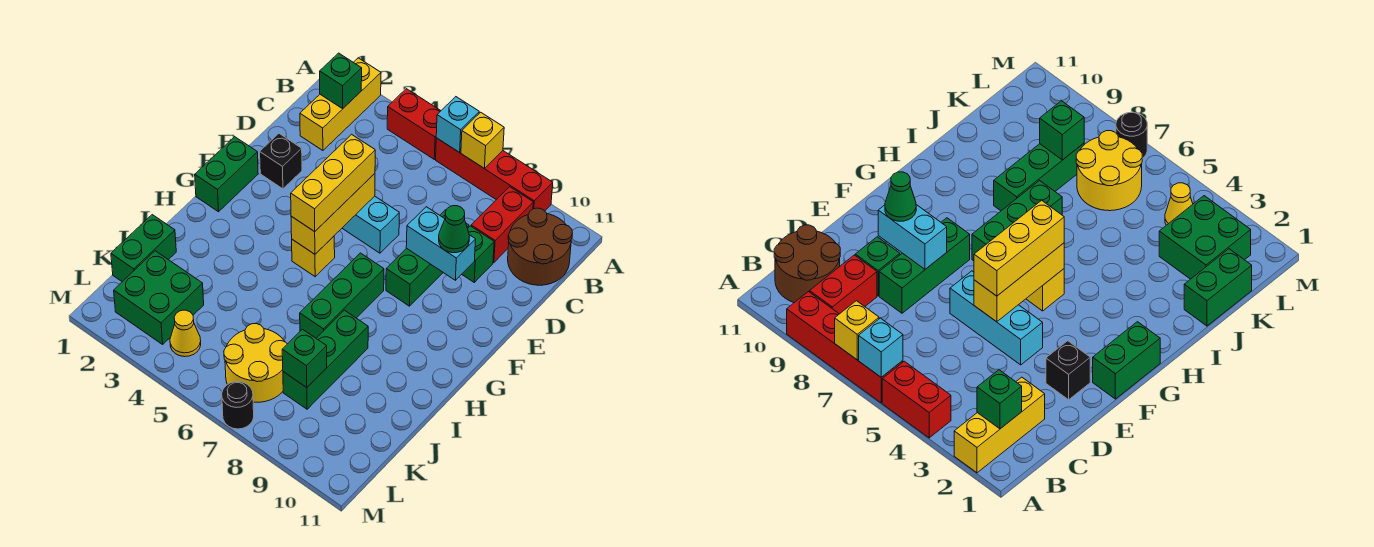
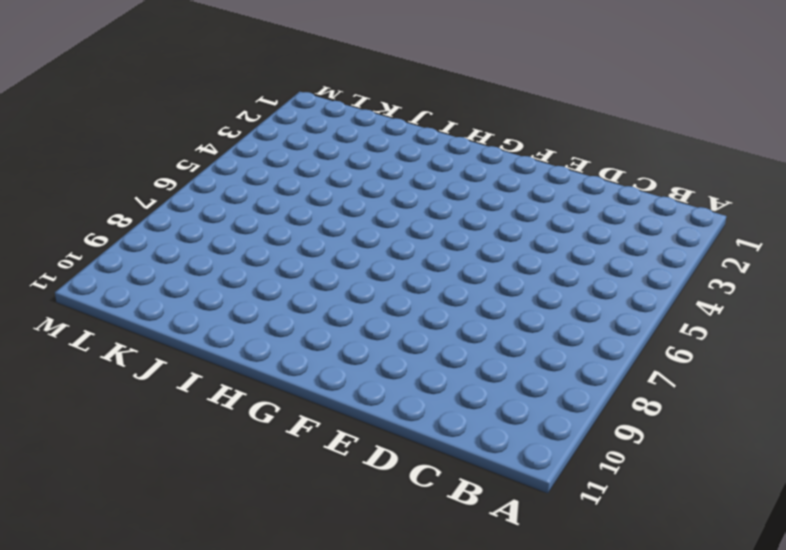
none -> yellow brick A2:C2 level 1
none -> red brick A4:A5 level 1
none -> red brick A6:A9 level 1

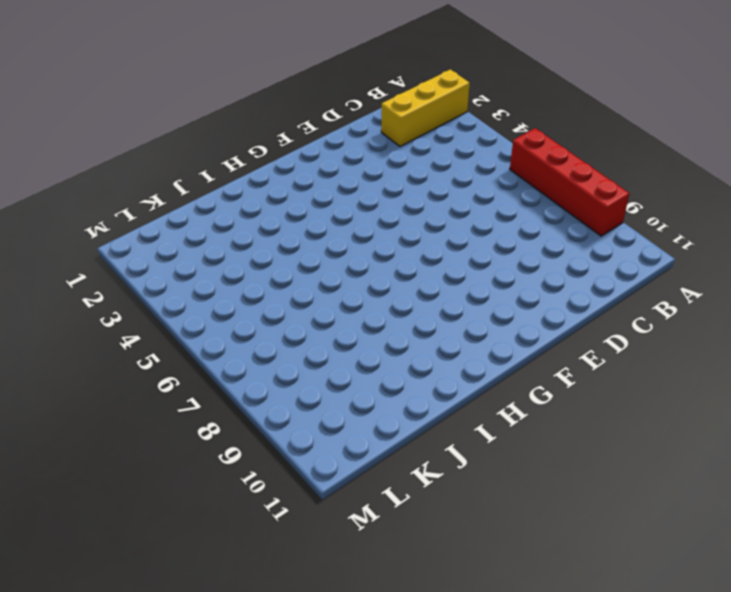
none -> red brick A4:A5 level 1
none -> red brick B9:C9 level 1
none -> brown round brick B10:C11 level 1

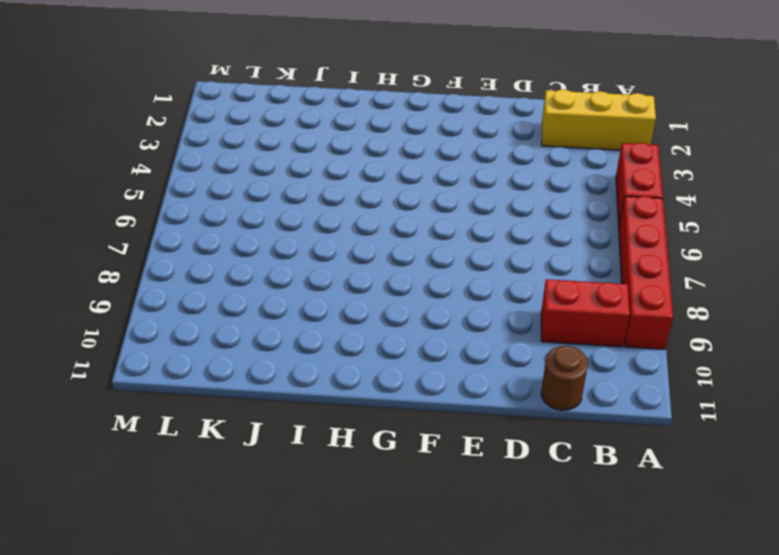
brown round brick C11 level 1 -> brown round brick B10:C11 level 1
none -> green brick D8:F8 level 1
none -> green brick D9 level 1
none -> black brick E2 level 1

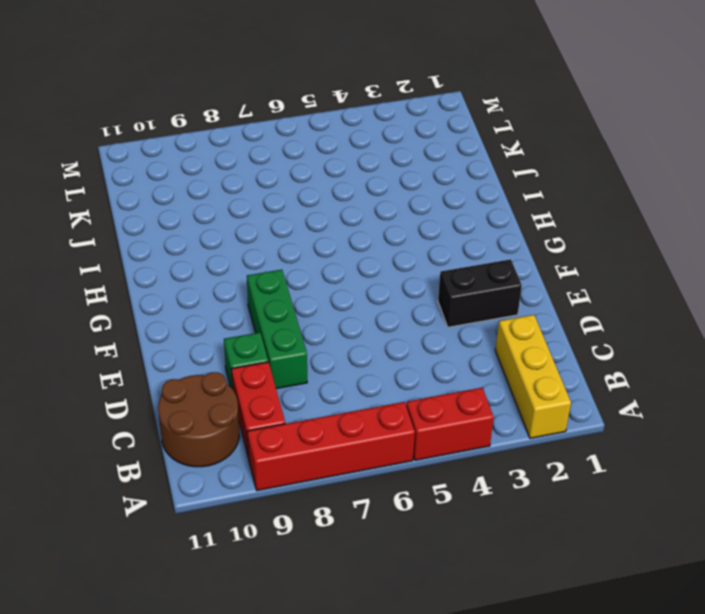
black brick E2:E3 level 1 -> black brick E2 level 1
none -> cyan brick E4:E6 level 1
none -> green brick F1:G1 level 1
none -> yellow brick G5 level 1

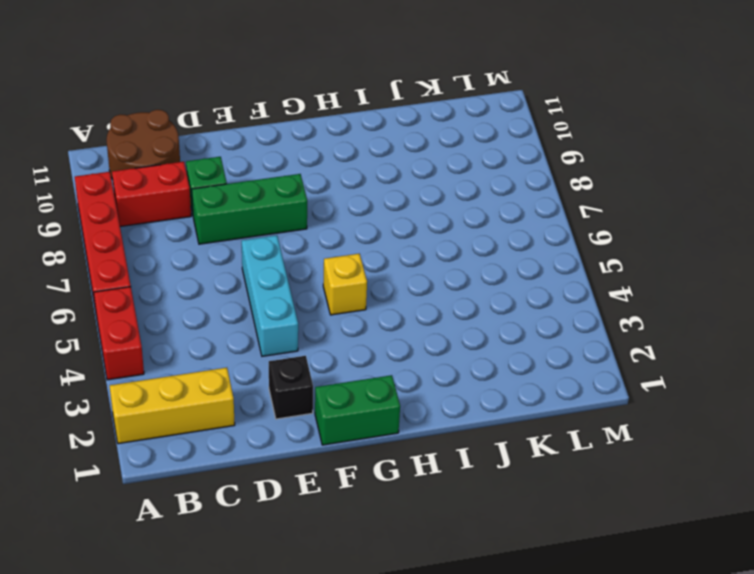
none -> green brick G7:I7 level 1
none -> green brick I8:K8 level 1
none -> green brick J1:K1 level 1

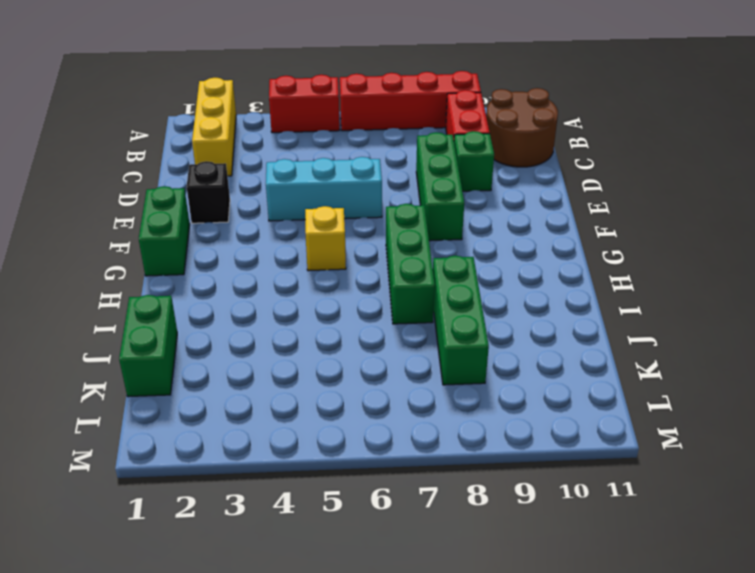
none -> green brick K2:L3 level 1
none -> yellow round brick K6:L7 level 1
none -> yellow cone L4 level 1

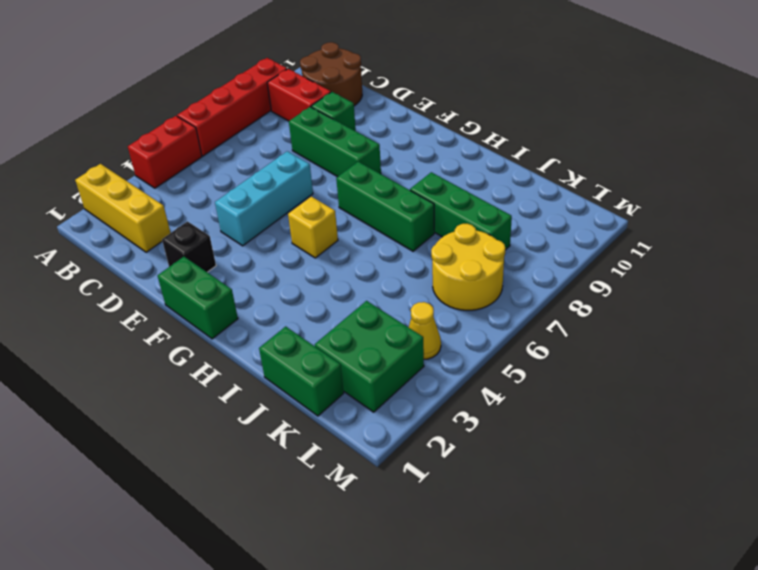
none -> black round brick M7 level 1
none -> cyan brick A6 level 2
none -> yellow brick A7 level 2

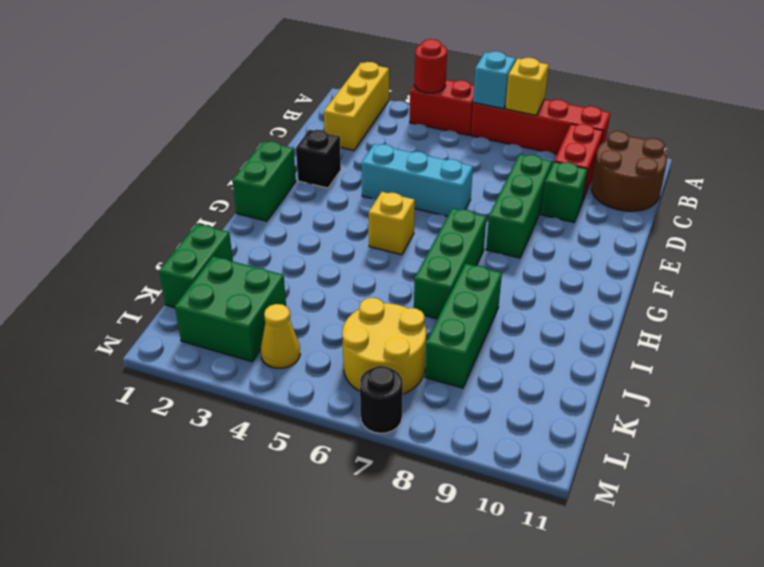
red round brick A4 level 2 -> none
none -> green brick B2 level 2
none -> yellow brick E5:G5 level 2
none -> cyan brick E8:E9 level 2

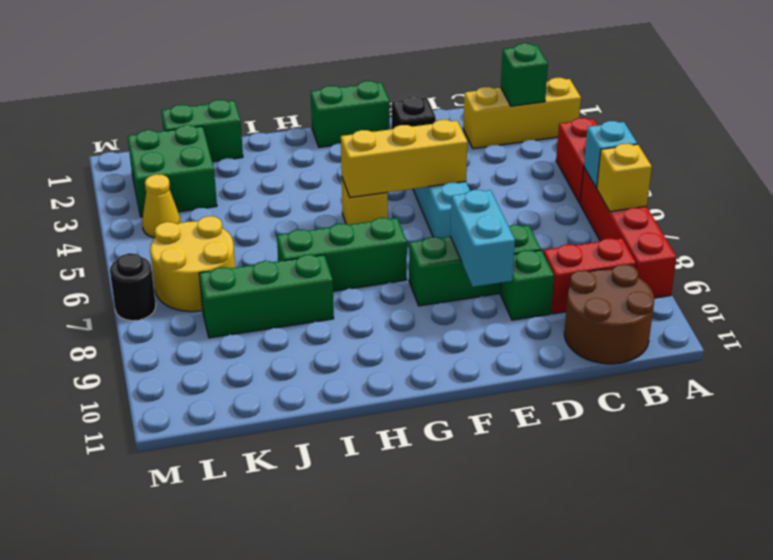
none -> green brick K8 level 2
none -> yellow brick E5:G5 level 3
none -> green cone E9 level 3

